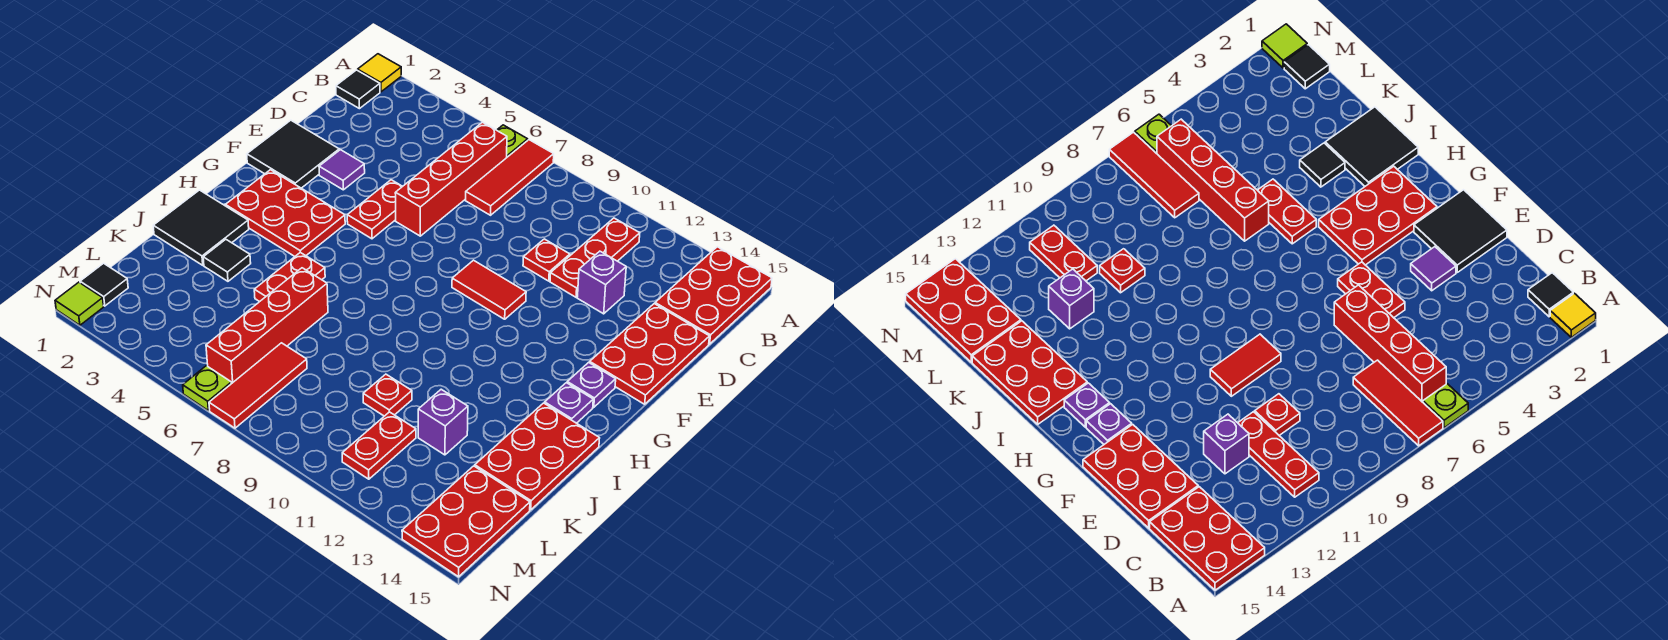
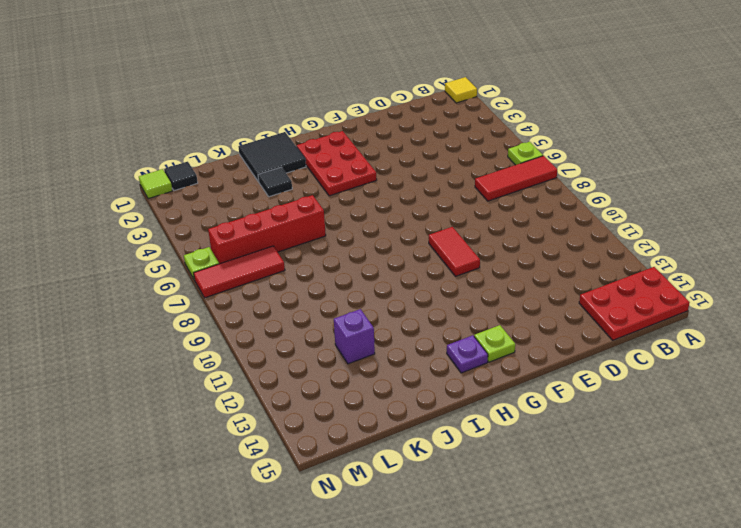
lime plate G14 level 1 -> purple plate G14 level 1
none -> black tile B1 level 1
none -> red brick B6:E6 level 1
none -> red plate B11:D11 level 1
none -> red plate D10 level 1

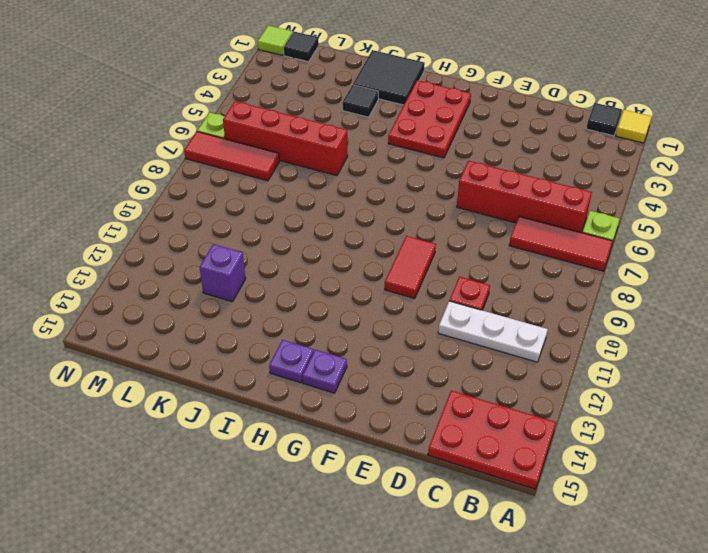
white plate B11:D11 level 1 -> red plate B11:D11 level 1
none -> purple brick D12 level 1
none -> red plate D14:F15 level 1
none -> black tile E1:F2 level 1
none -> purple tile E3 level 1

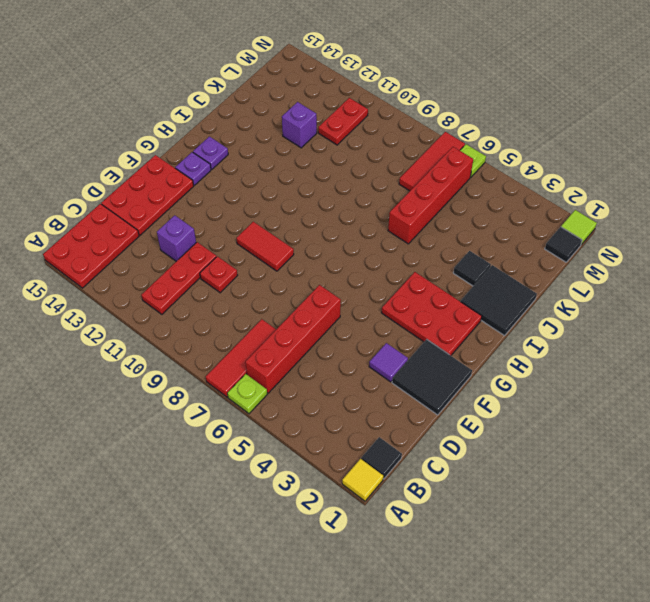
none -> red plate E5:F5 level 1
none -> red plate I5:J5 level 1
none -> red plate I14:K15 level 1
none -> red plate K10 level 1

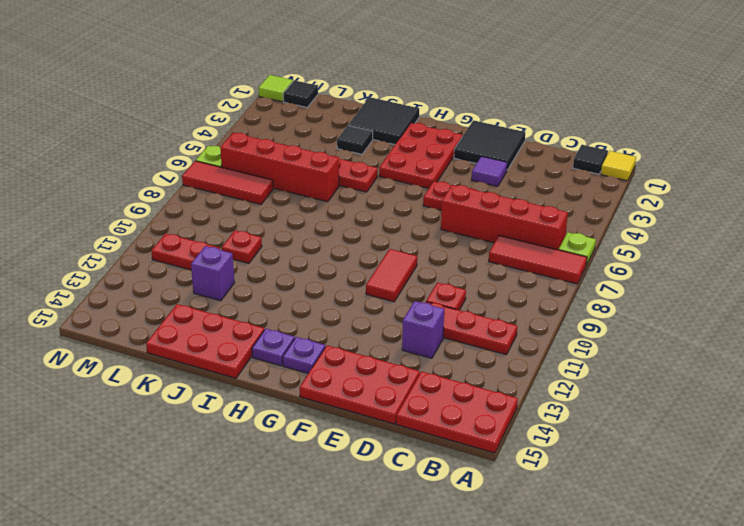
none -> red plate L14:N15 level 1

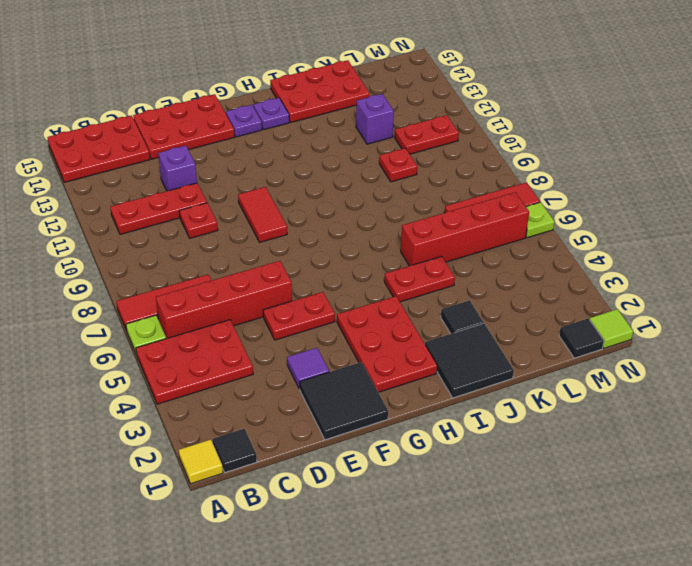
red plate A4:C5 level 1 -> red plate L14:N15 level 1

